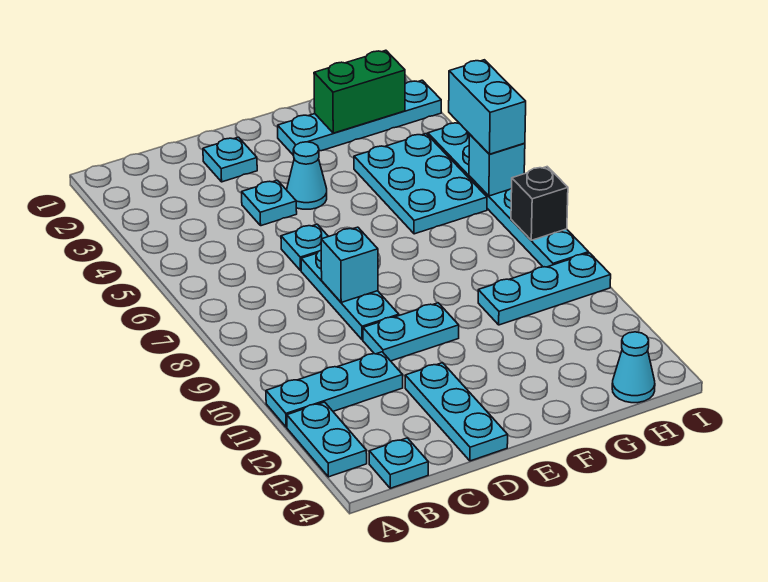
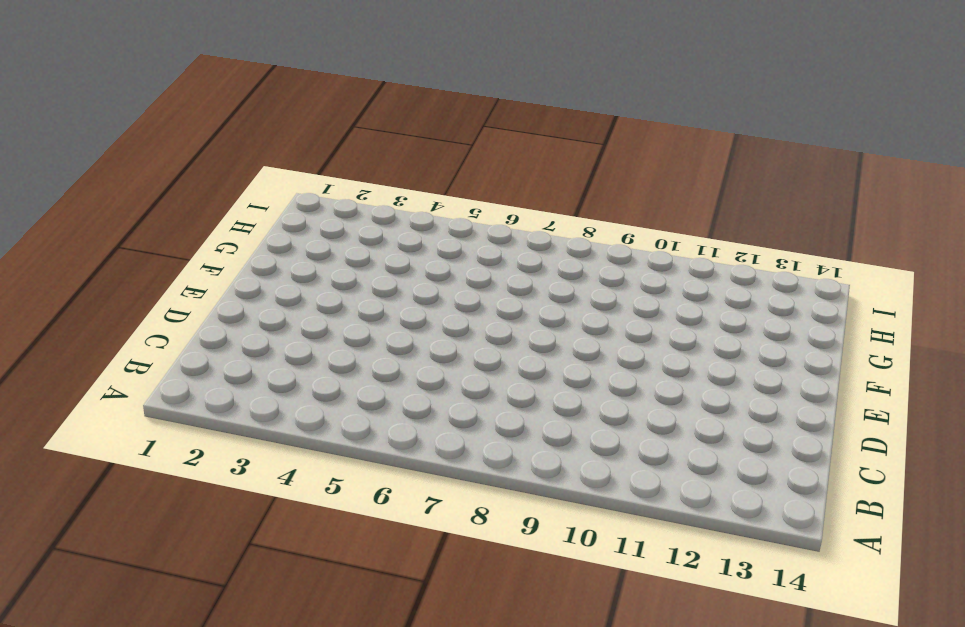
none -> cyan plate A11:C11 level 1
none -> cyan plate A12:A13 level 1
none -> cyan plate B14 level 1

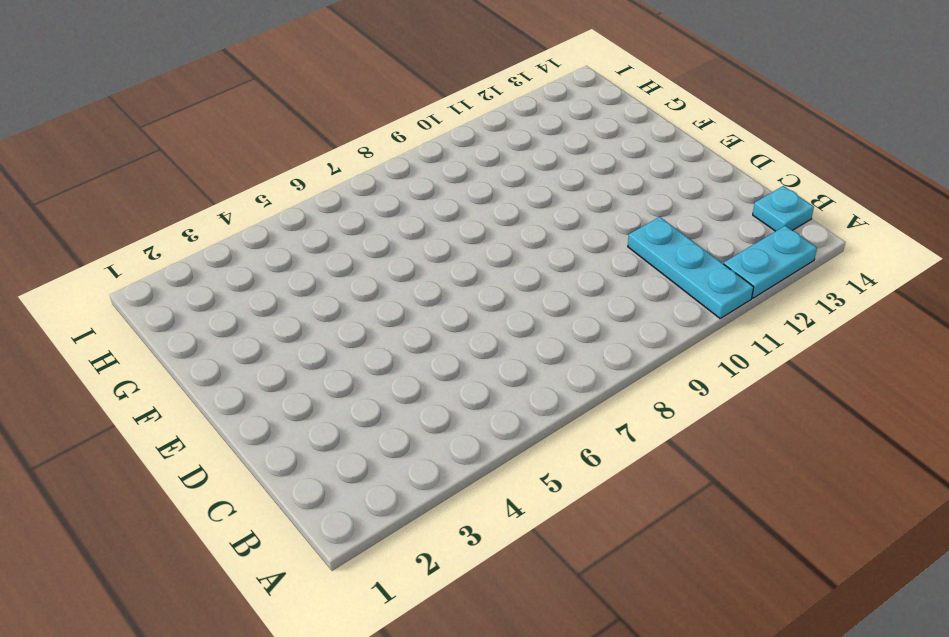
none -> cyan plate D2 level 1
none -> cyan plate D4 level 1
none -> cyan plate D6 level 1

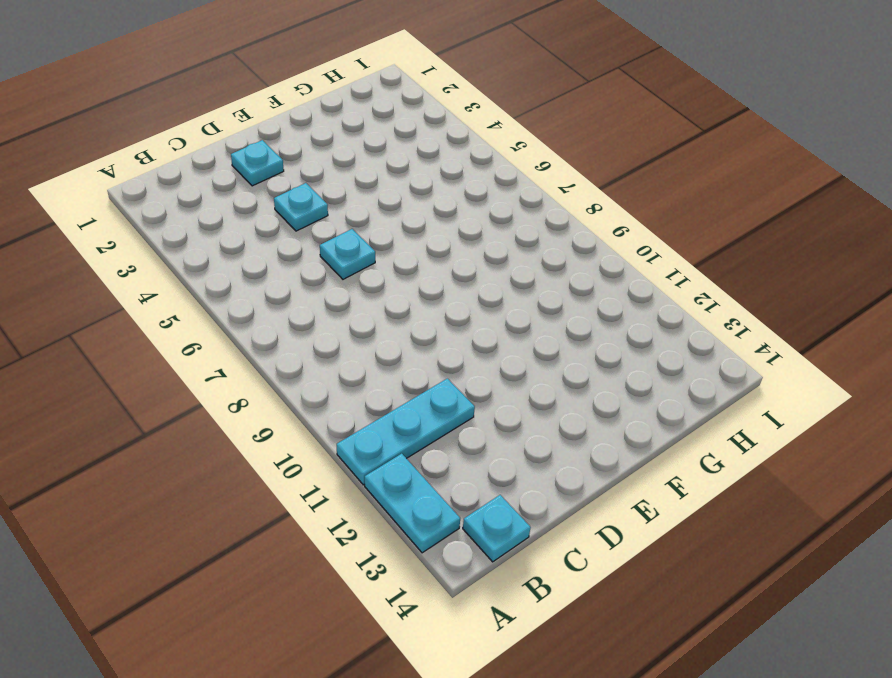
none -> cyan plate D7:D9 level 1
none -> cyan plate D10:E10 level 1
none -> cyan plate D12:D14 level 1

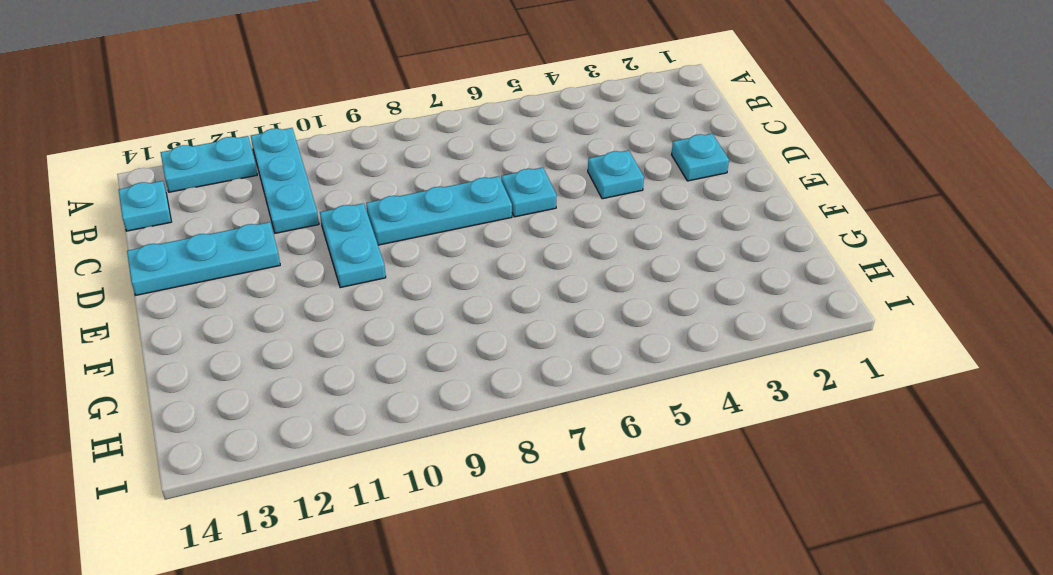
none -> cyan cone E4 level 1
none -> cyan plate F2:I2 level 1
none -> cyan plate G4:H6 level 1

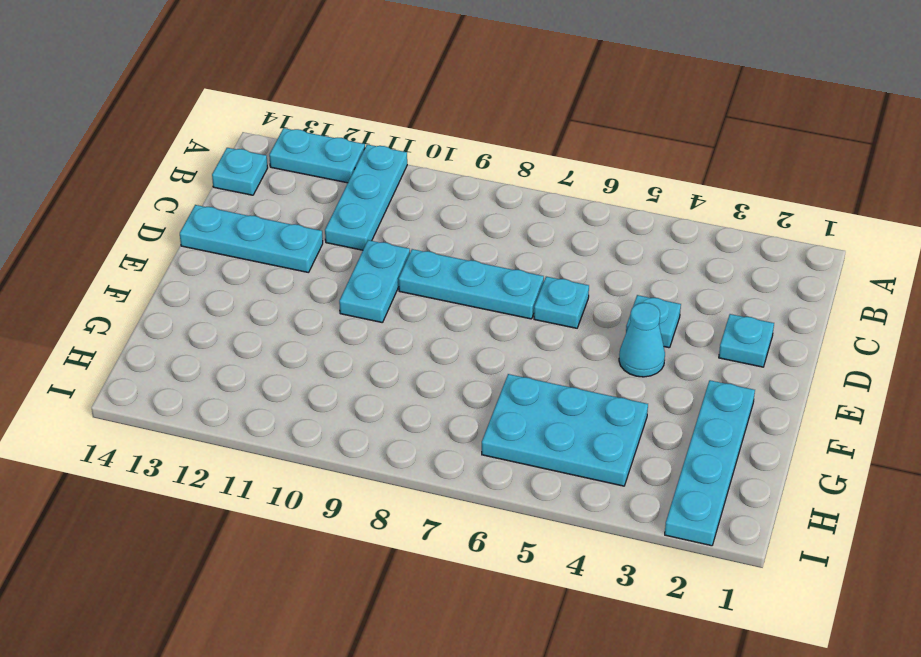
none -> cyan plate G10:I10 level 1
none -> cyan cone H14 level 1
none -> cyan plate I4:I9 level 1

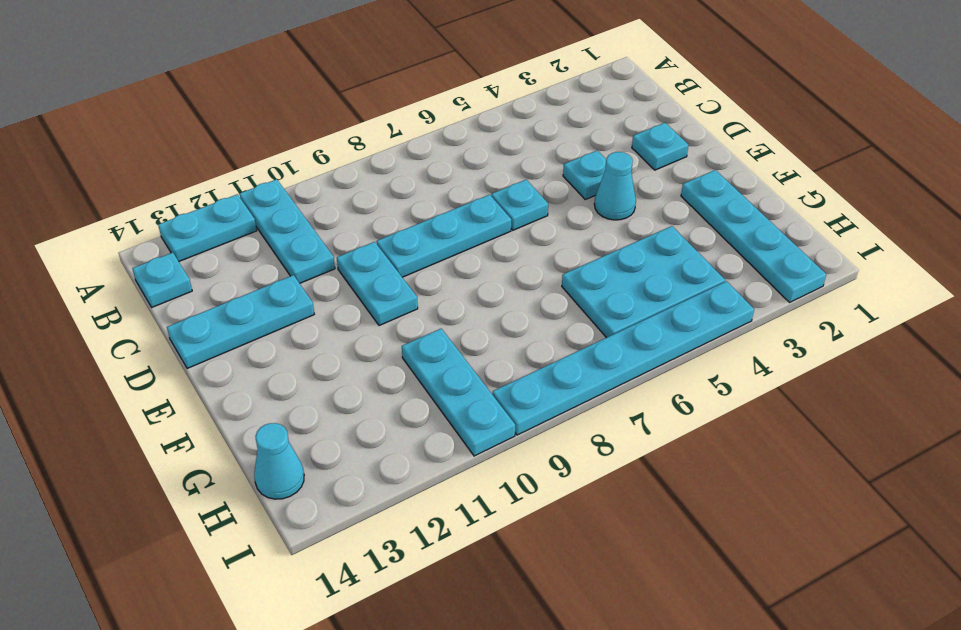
none -> cyan brick D8 level 2
none -> green brick G2:H2 level 2
none -> cyan brick I6 level 2

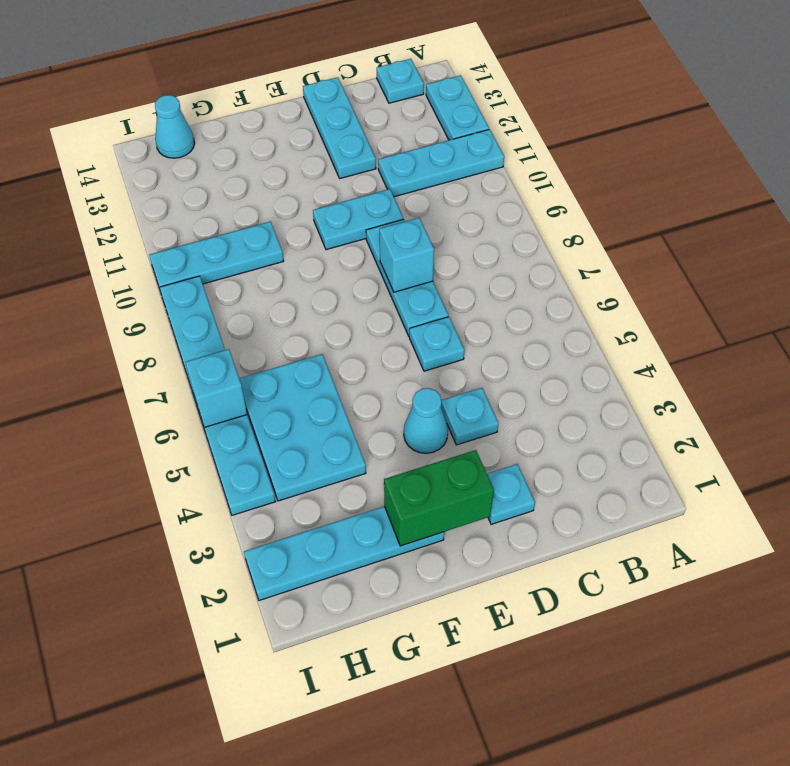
green brick E2:F2 level 2 -> green brick G2:H2 level 2
none -> black brick I8 level 2
none -> cyan brick I5:I6 level 3

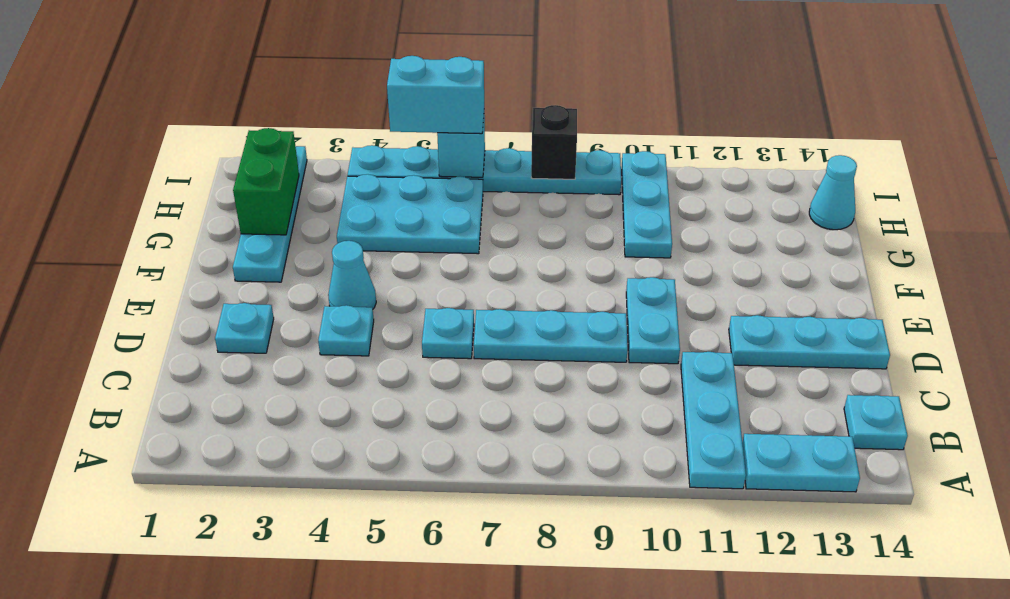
none -> cyan brick D8 level 2

